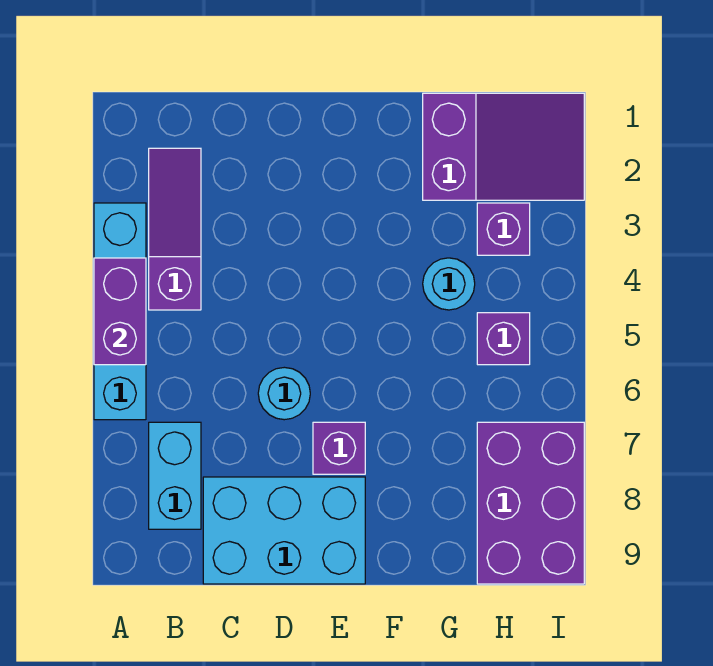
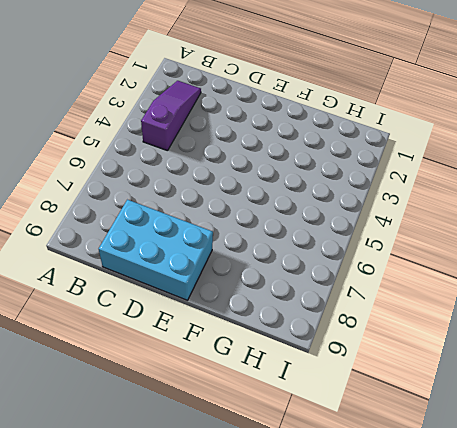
none -> cyan brick A3:A6 level 1
none -> cyan brick B7:B8 level 1
none -> cyan round brick D6 level 1

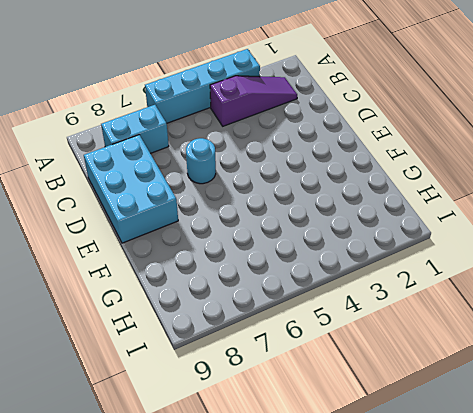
none -> purple brick E7 level 1
none -> purple slope G1:I2 level 1 top G
none -> cyan round brick G4 level 1

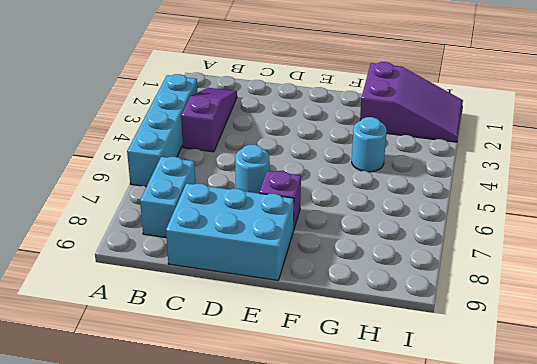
none -> purple brick H3 level 1
none -> purple brick H5 level 1
none -> purple brick H7:I9 level 1

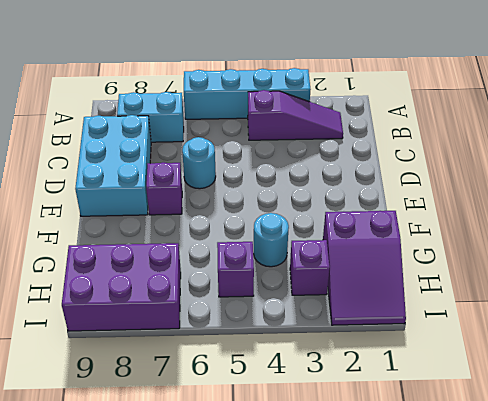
none -> purple brick A4:A5 level 2

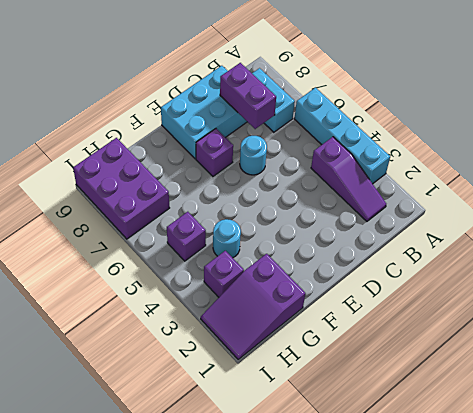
purple brick C7:C8 level 2 -> purple brick A4:A5 level 2

